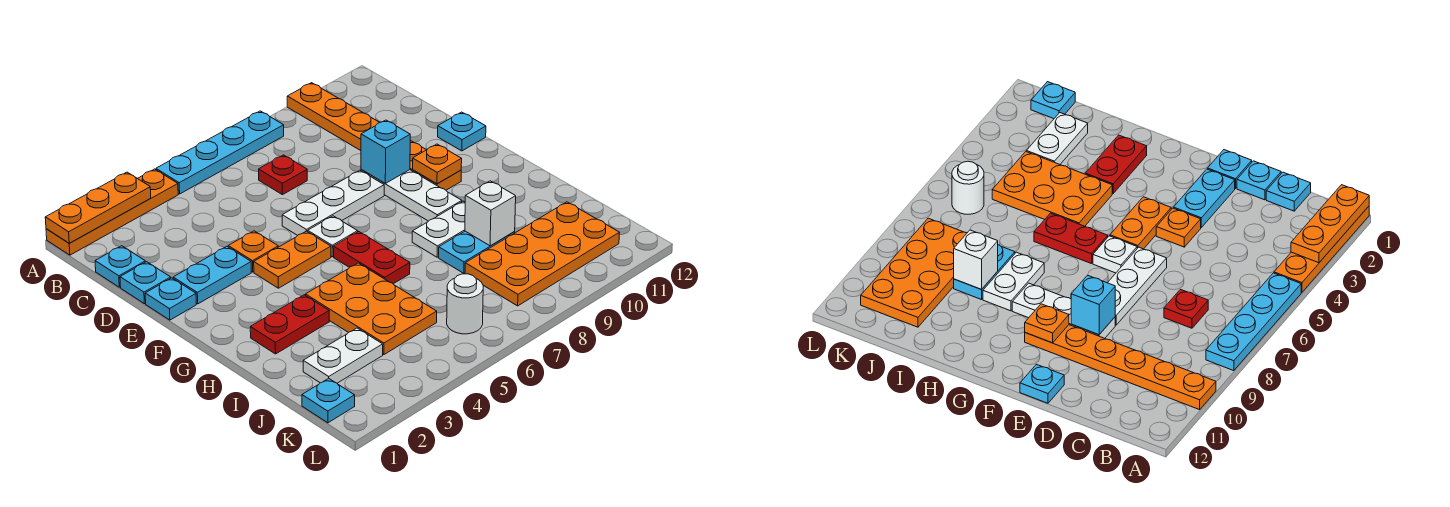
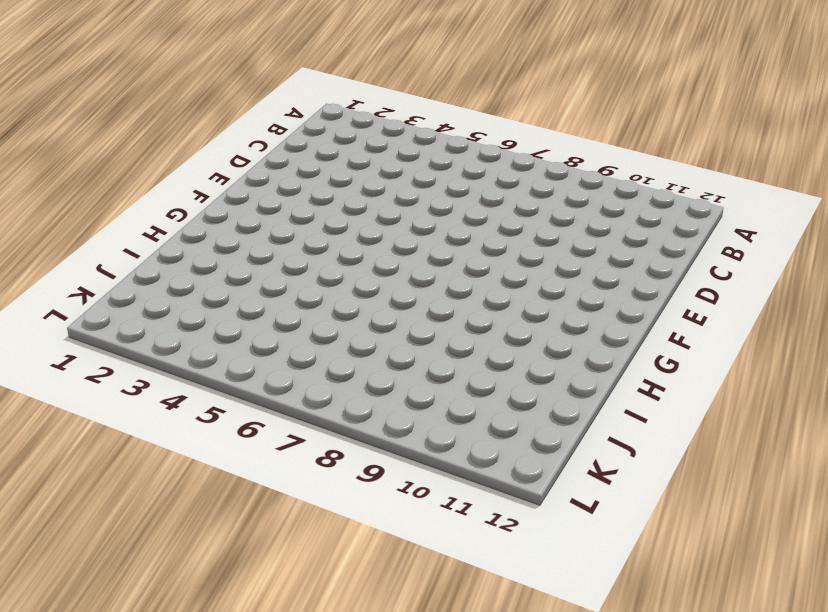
none -> orange plate A1:A4 level 1
none -> cyan plate A5:A8 level 1
none -> orange plate A10:F10 level 1

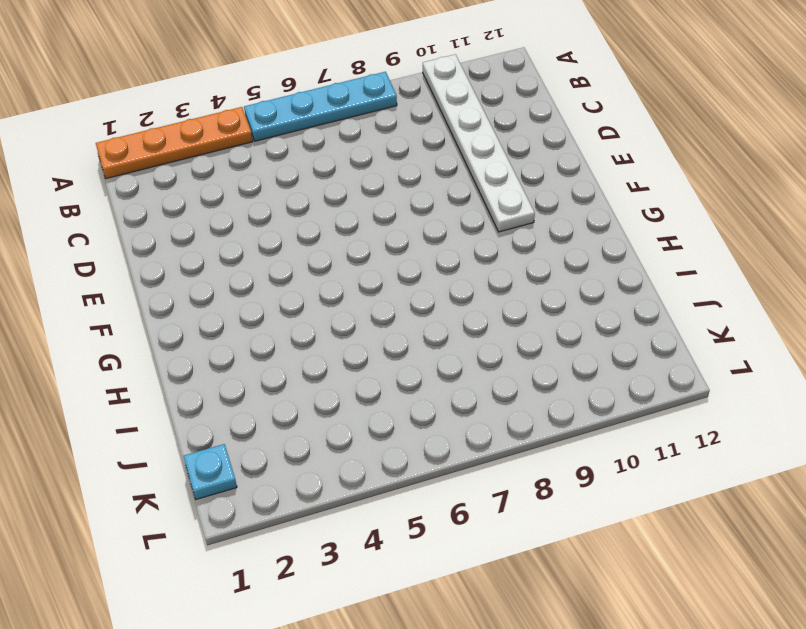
white plate A10:F10 level 1 -> orange plate A10:F10 level 1
none -> cyan plate C1 level 1
none -> red plate C7 level 1
none -> cyan plate D1 level 1

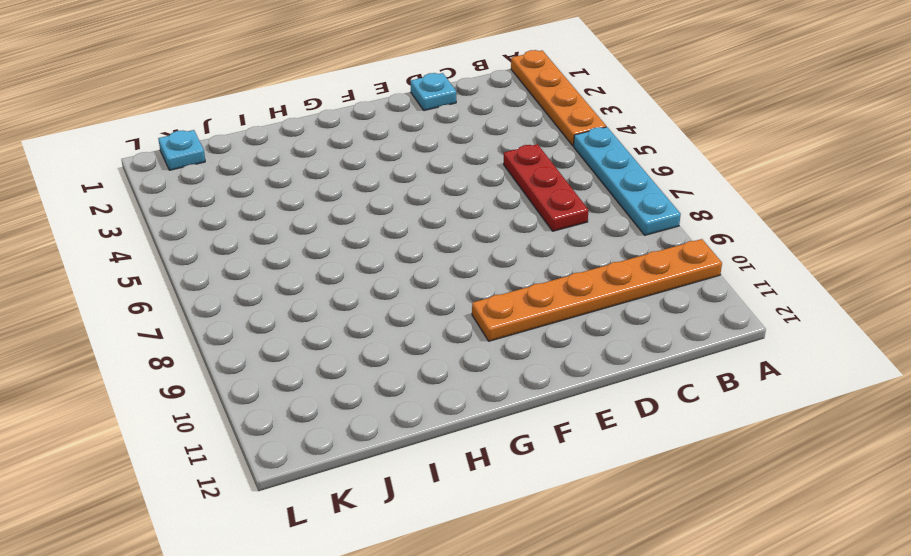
red plate C5:C7 level 1 -> red plate C7 level 1
none -> cyan plate C1 level 1
none -> cyan plate E1 level 1
none -> cyan plate E2:E3 level 1

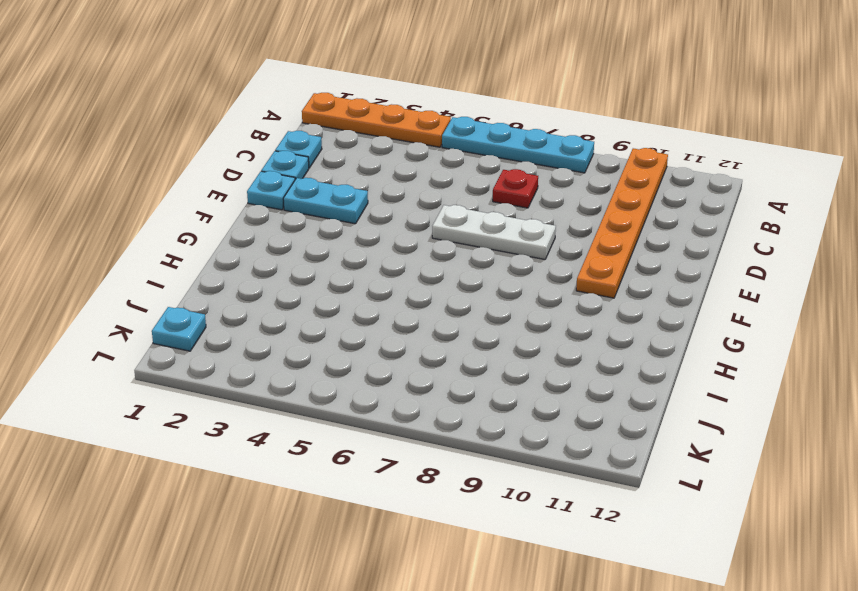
none -> orange plate E4 level 1
none -> white plate E9:G9 level 1
none -> cyan plate E12 level 1

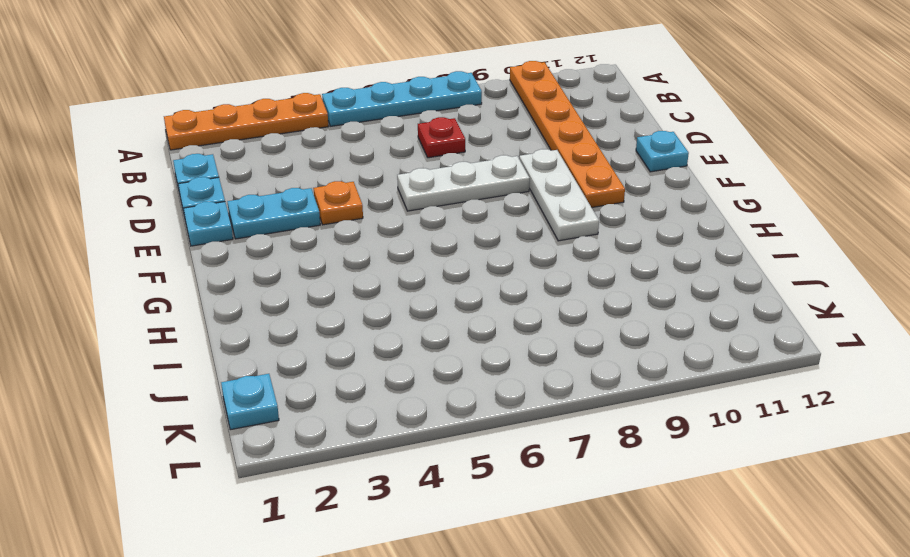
none -> orange plate F4:F5 level 1
none -> white plate F6 level 1
none -> red plate G6:H6 level 1

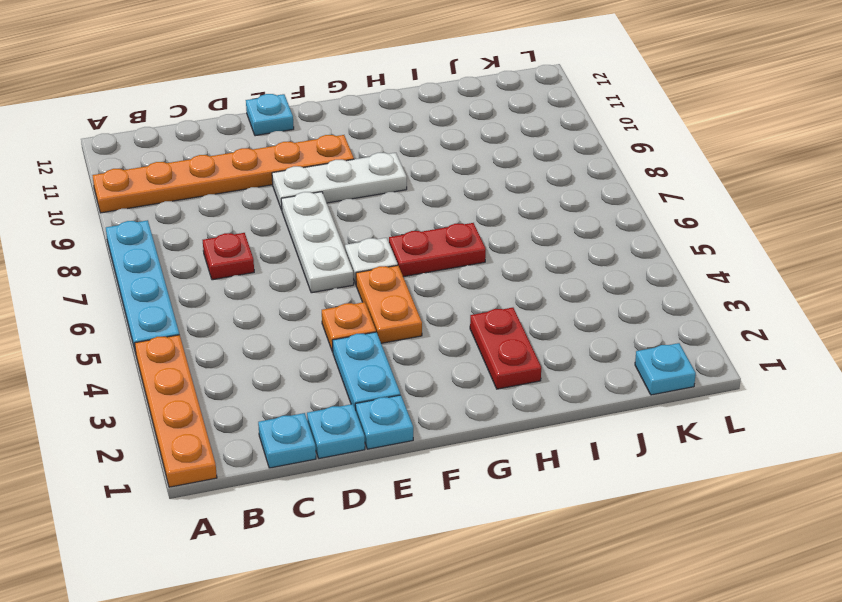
none -> orange plate H4:J5 level 1
none -> white plate H8:H9 level 1
none -> cyan plate I8:I9 level 1

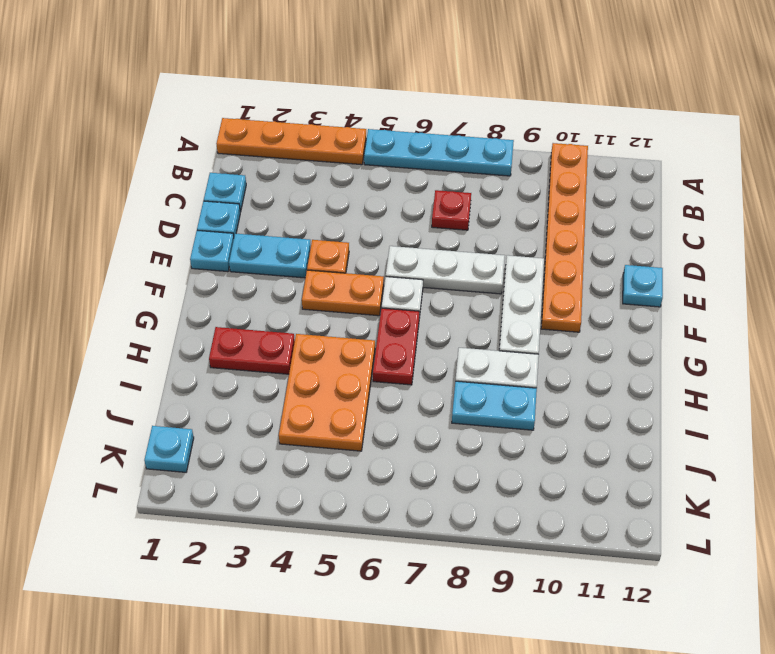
none -> white plate J2:J3 level 1
none -> orange plate J8:K11 level 1
none -> white round brick K6 level 1

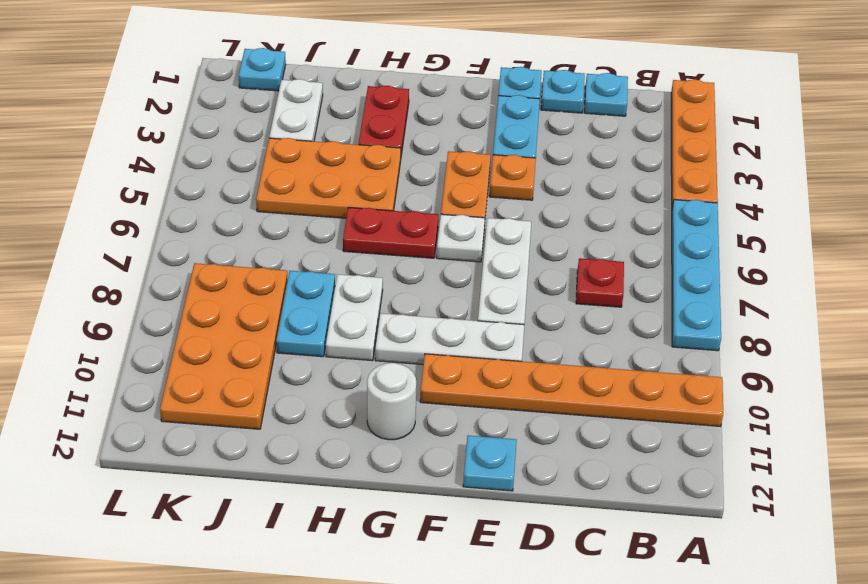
white round brick G11 level 1 -> white round brick K6 level 1
none -> orange plate A1:A3 level 2
none -> cyan brick E9 level 2
none -> orange plate F10 level 2

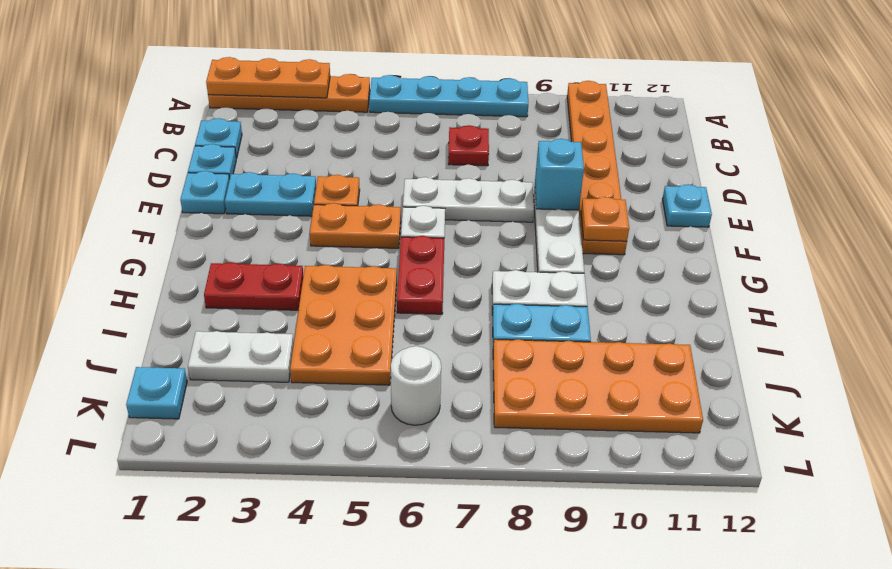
none -> white brick I9 level 2

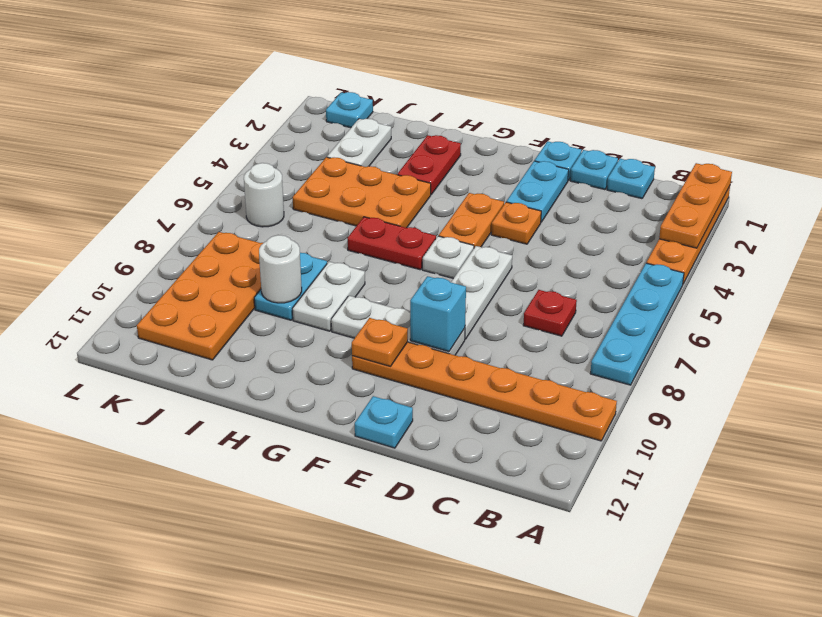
white round brick I9 level 2 -> white brick I9 level 2

